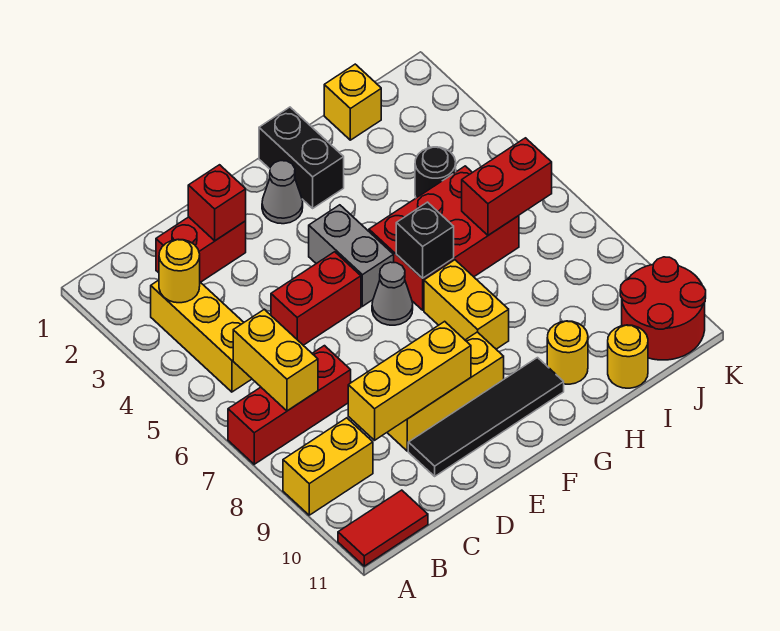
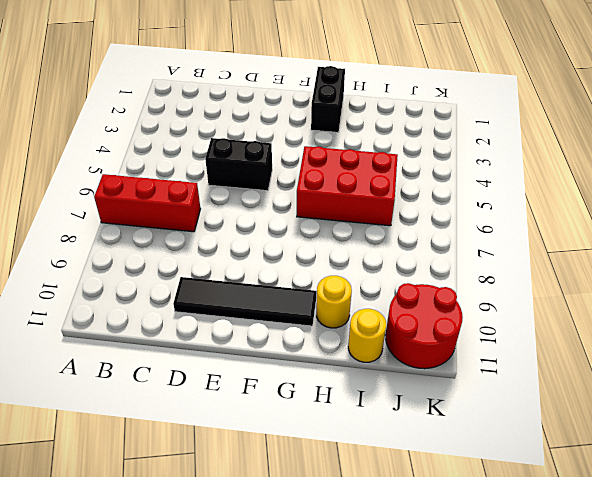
black brick D5:E5 level 1 -> red brick D5:E5 level 1
none -> yellow brick A9:B9 level 1
none -> red tile A11:B11 level 1
none -> yellow brick B3:B5 level 1

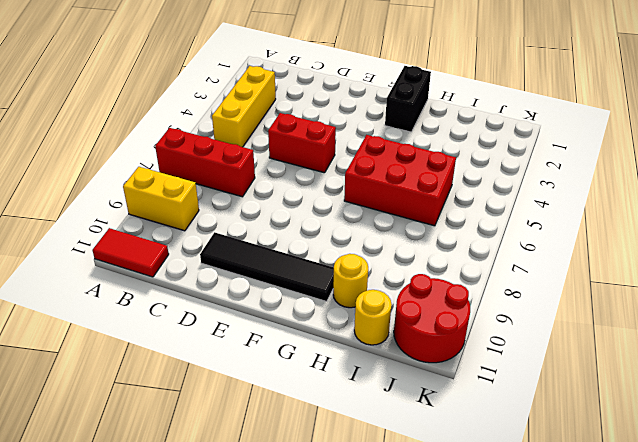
none -> red brick C2:D2 level 1
none -> yellow brick D9:F9 level 1
none -> grey cone F2 level 1

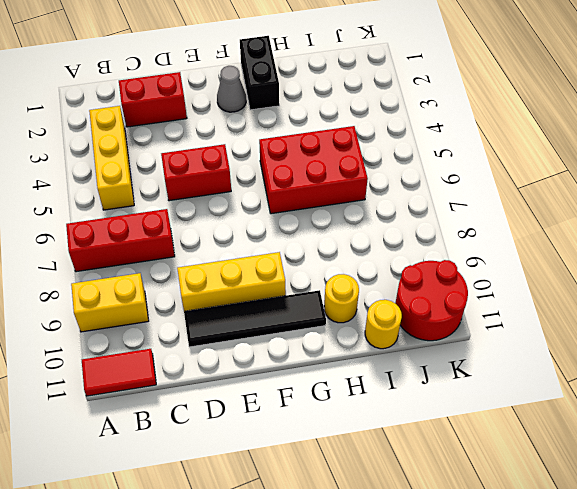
none -> grey brick F4:F5 level 1
none -> grey cone F6 level 1
none -> yellow brick G7:G8 level 1

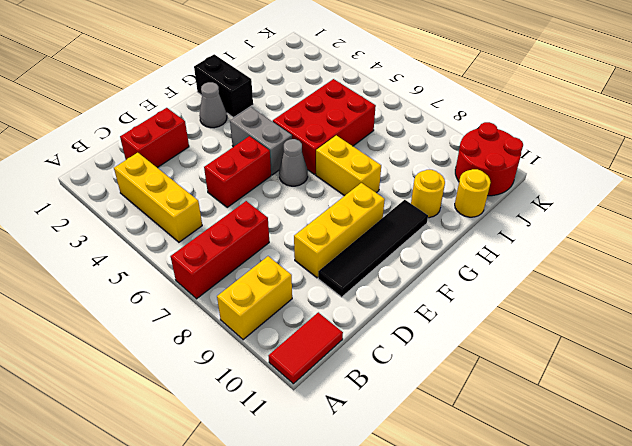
none -> yellow brick I1 level 1
none -> black round brick I4 level 1
none -> yellow round brick B3 level 2

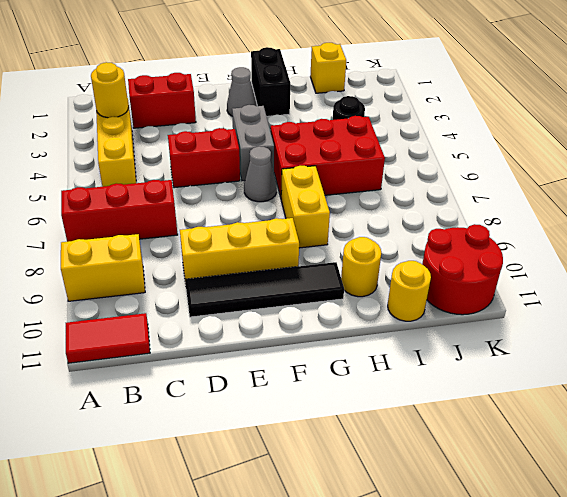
none -> yellow brick B6:B7 level 2
none -> yellow brick C9:E9 level 2
none -> red brick D2 level 2

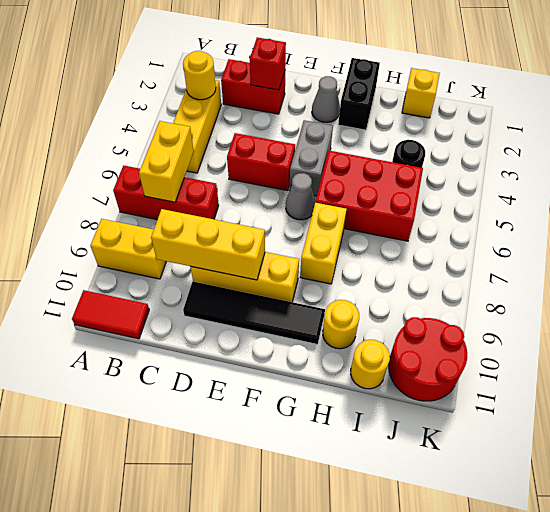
none -> black brick G6 level 2
none -> red brick I6:J6 level 2

